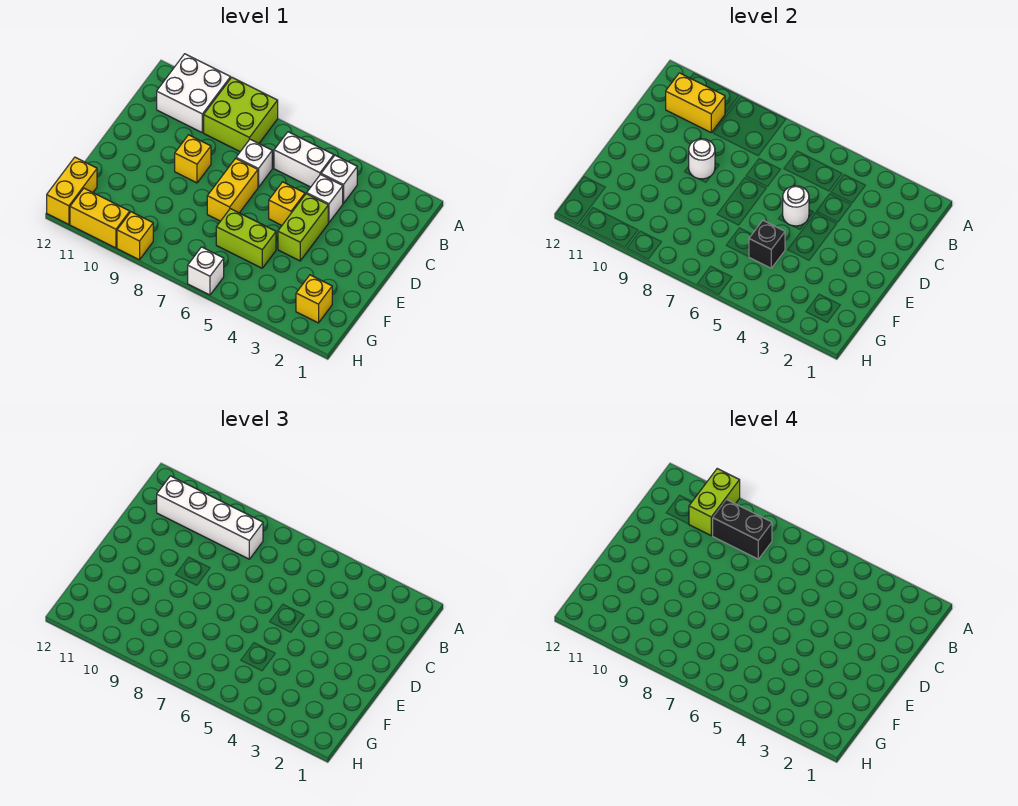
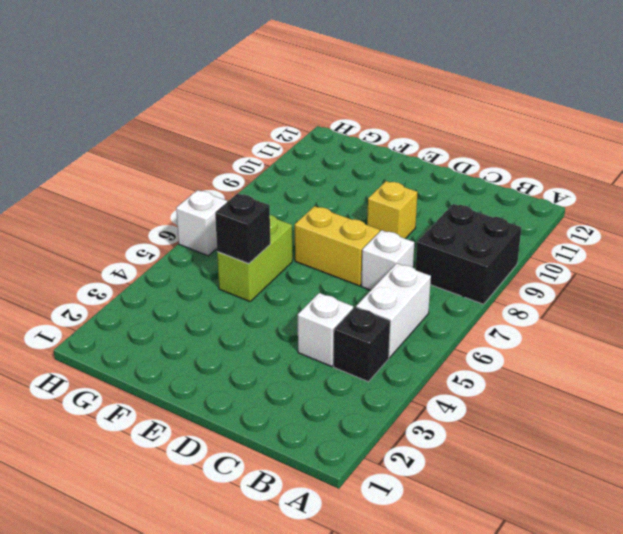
black brick A8:B9 level 1 -> lime brick A8:B9 level 1
black brick B4 level 1 -> white brick B4 level 1
none -> white brick A10:B11 level 1
none -> lime brick D4:E4 level 1
none -> yellow brick D5 level 1

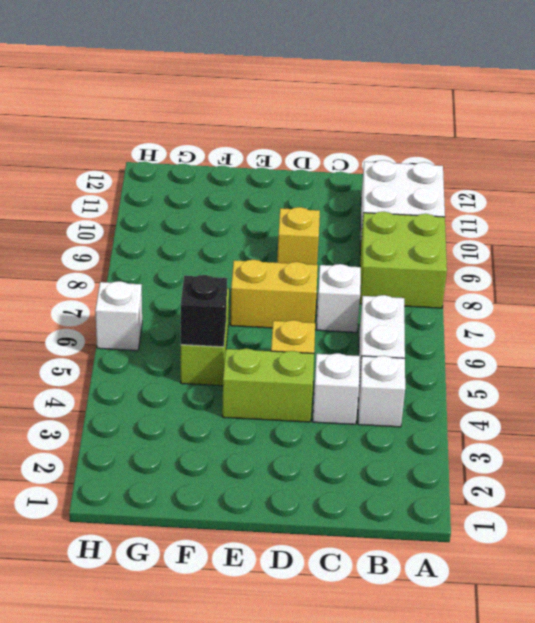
none -> yellow brick G2 level 1
none -> yellow brick G12:H12 level 1
none -> yellow brick H9 level 1

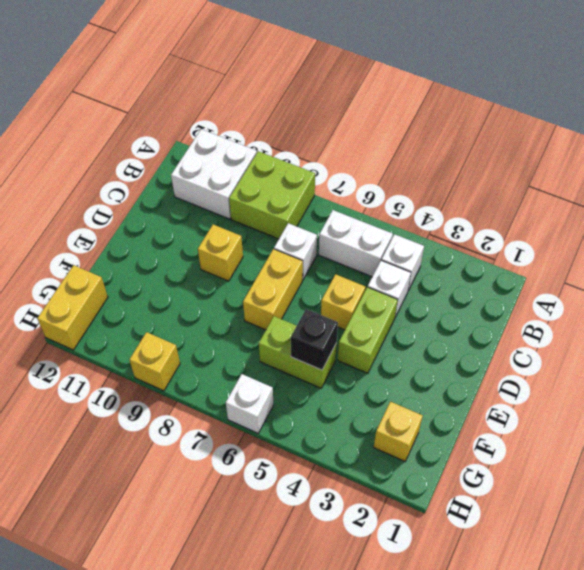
none -> yellow brick H10:H11 level 1
none -> yellow brick B10:B11 level 2
none -> white round brick D5 level 2

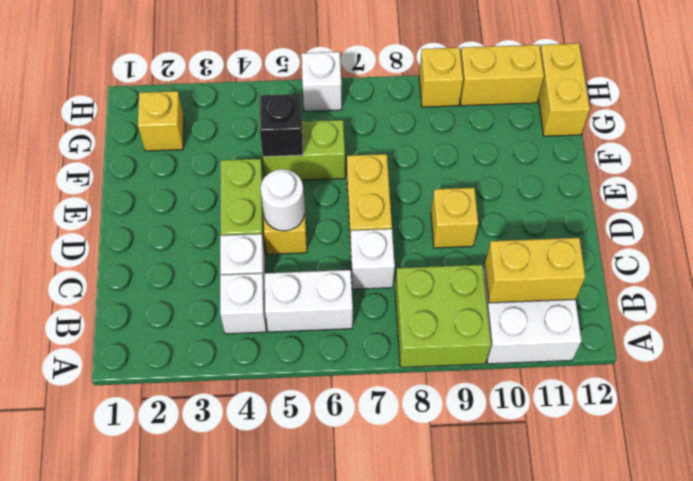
none -> white round brick D9 level 2
none -> white brick B8:B11 level 3
none -> lime brick A10:B10 level 4

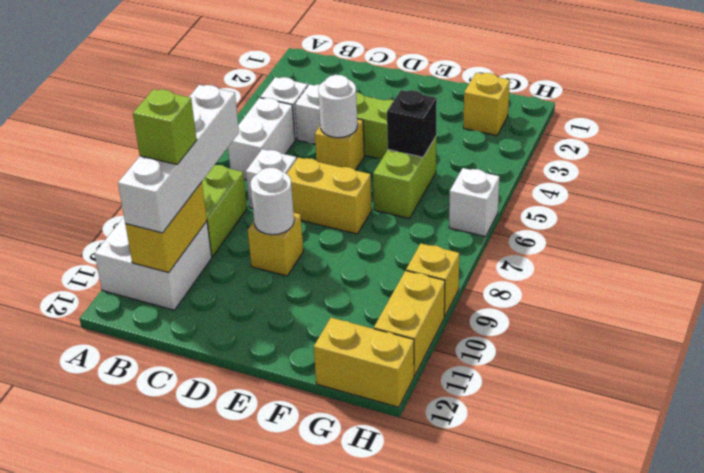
lime brick B10 level 4 -> lime brick A10:B10 level 4
none -> black brick B8:B9 level 4

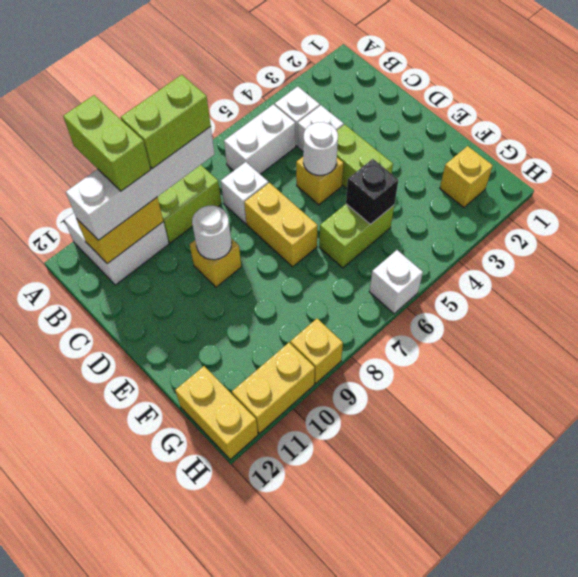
lime brick B8:B9 level 4 -> black brick B8:B9 level 4

